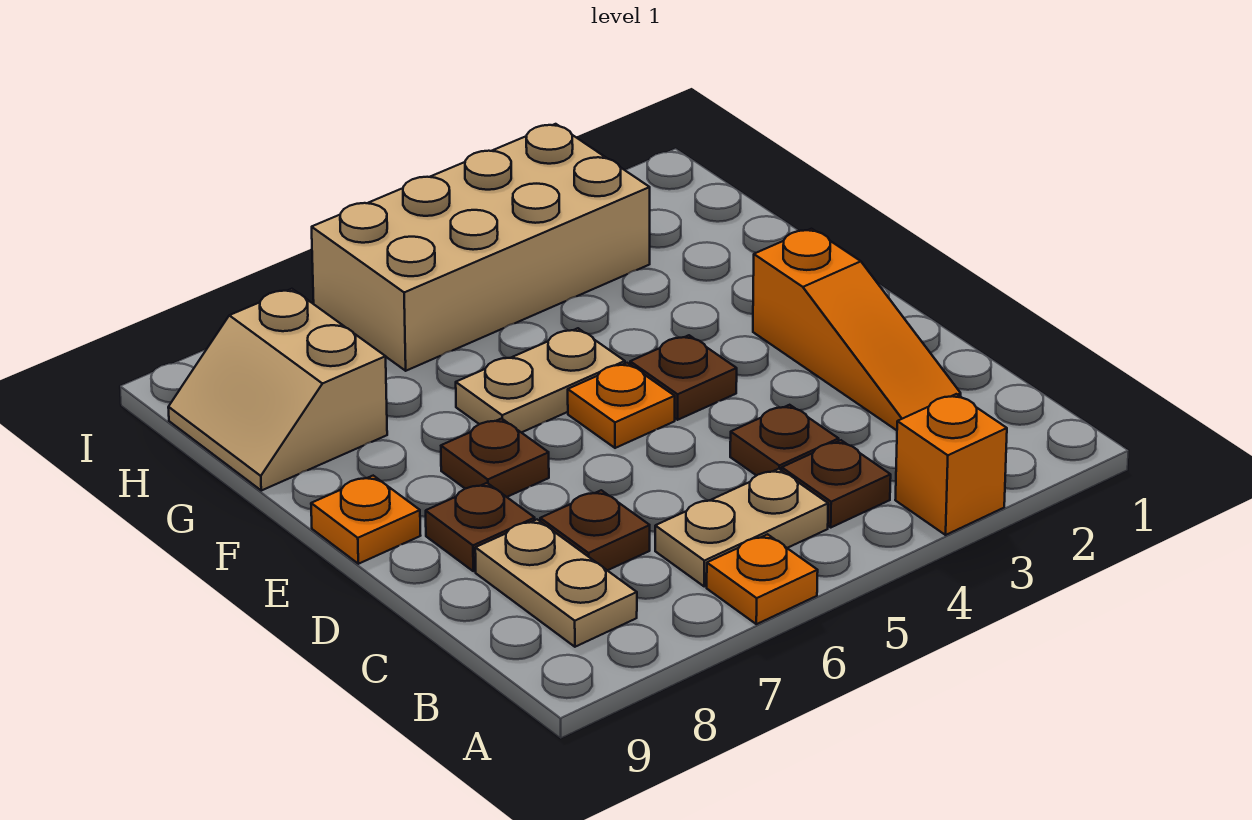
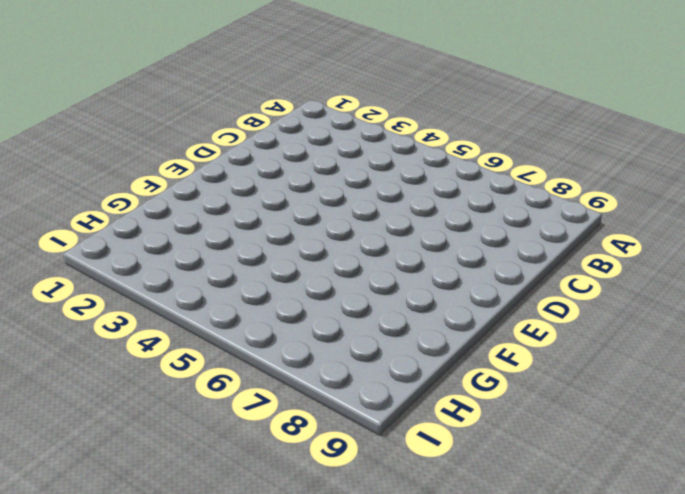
none -> orange brick A3 level 1
none -> orange plate A6 level 1
none -> brown plate B4 level 1

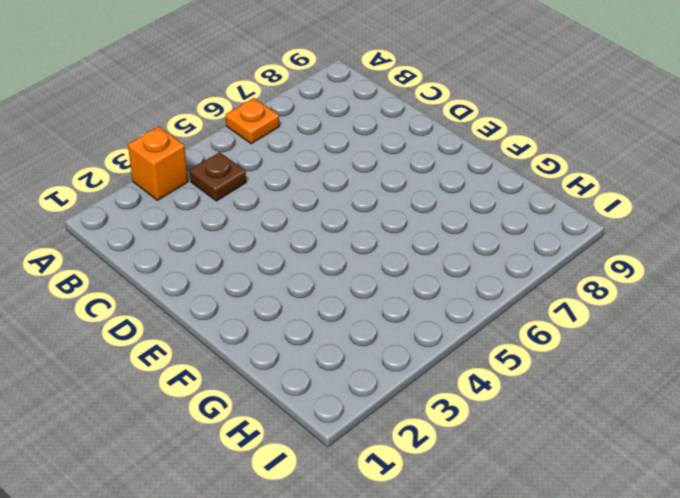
none -> tan plate B5:B6 level 1
none -> tan plate B8:C8 level 1
none -> orange slope C2:E2 level 1 top E

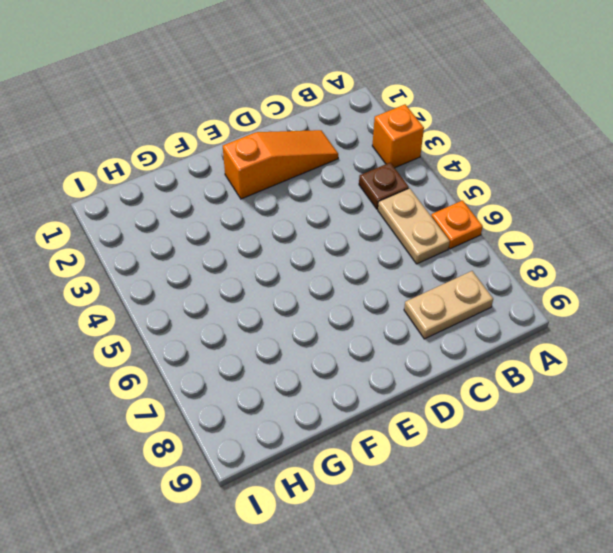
none -> brown plate C4 level 1
none -> brown plate C7 level 1
none -> brown plate D8 level 1

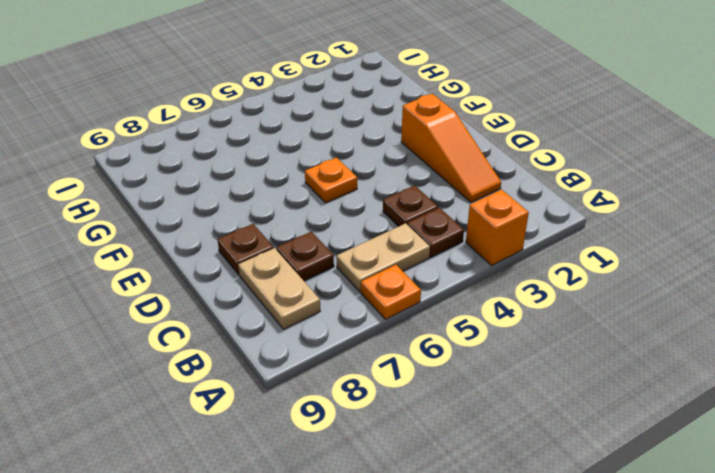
none -> brown plate E4 level 1
none -> brown plate E7 level 1
none -> orange plate E9 level 1

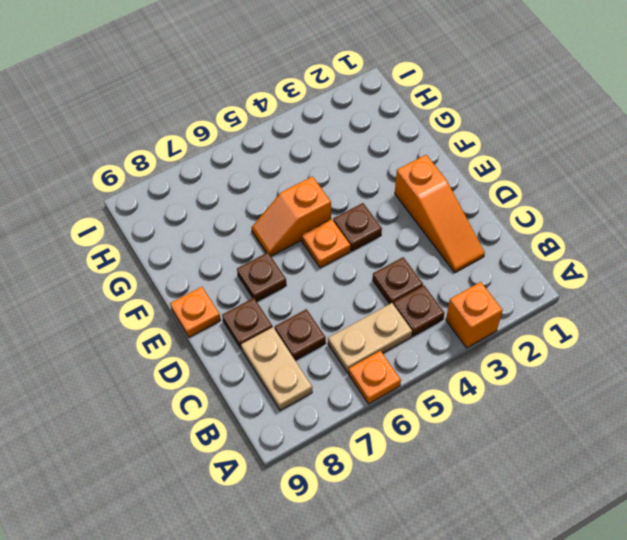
orange slope F5:F6 level 1 top 5 -> tan plate F5:F6 level 1
none -> tan slope G8:H9 level 1 top 8
none -> tan brick H3:I6 level 1

